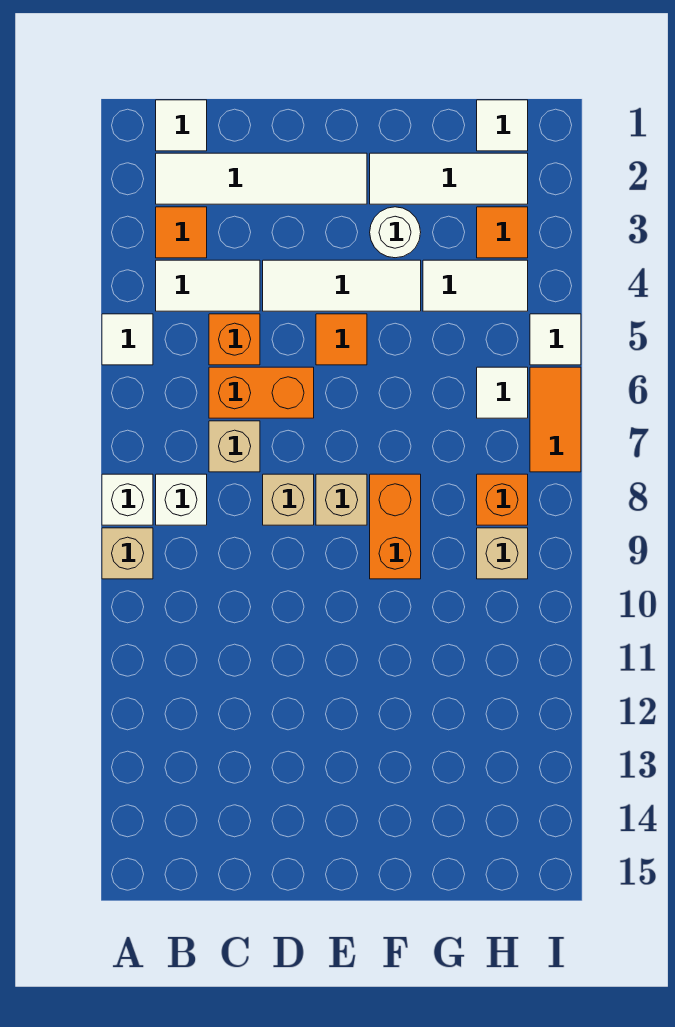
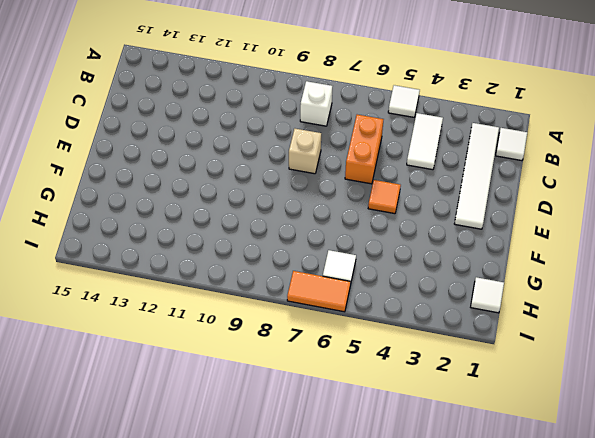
none -> white brick A8 level 1
none -> tan brick A9 level 1
none -> orange tile B3 level 1

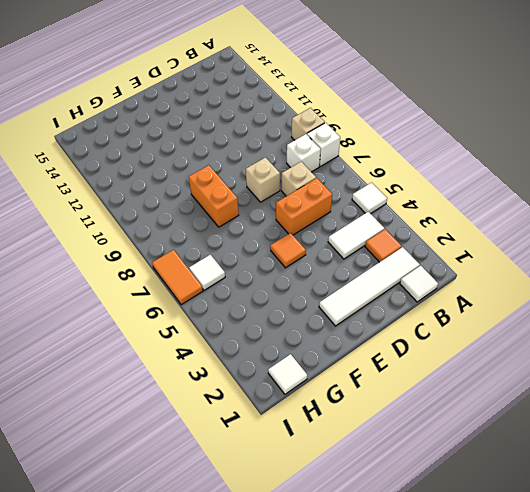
none -> orange brick C5 level 1
none -> white tile D4:F4 level 1
none -> tan brick E8 level 1

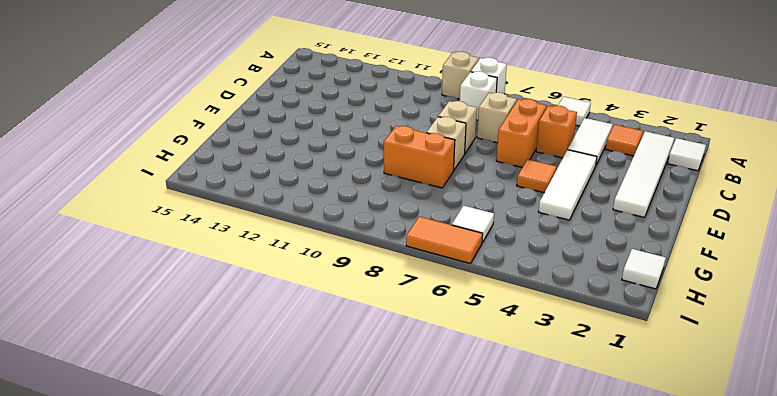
none -> white tile F2:H2 level 1
none -> white round brick F3 level 1
none -> white tile G4:H4 level 1

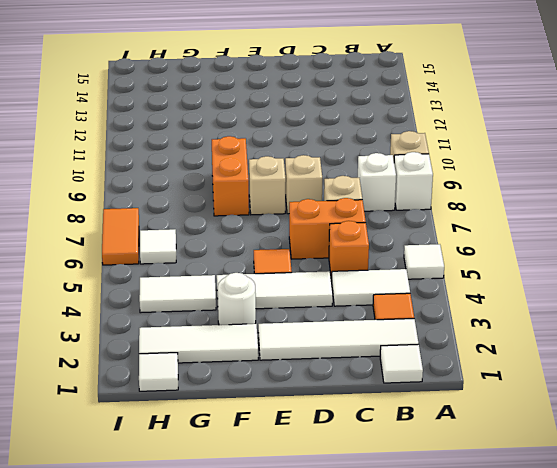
none -> orange tile H3 level 1
none -> orange brick H8 level 1
none -> tan brick H9 level 1

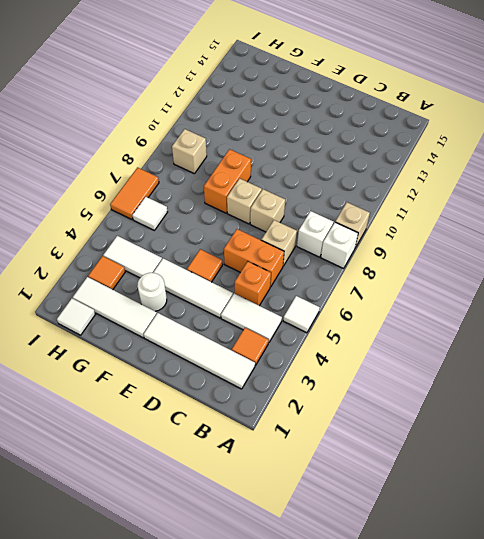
none -> white tile B1 level 1
none -> orange brick H8 level 1
none -> white tile I5 level 1

